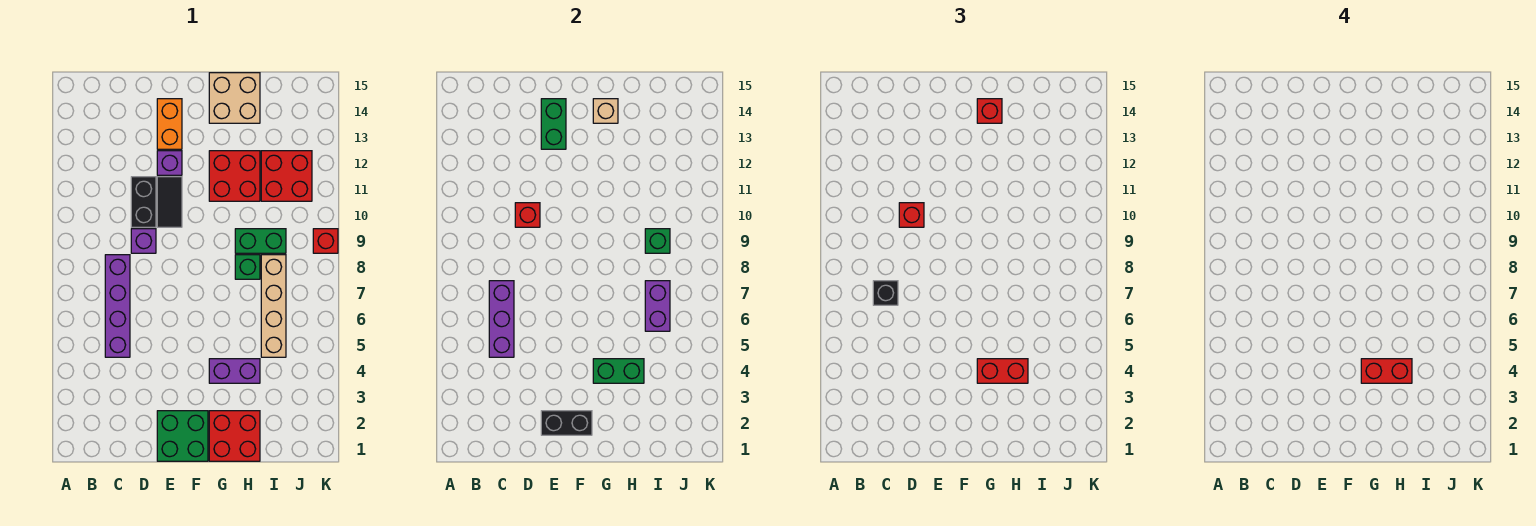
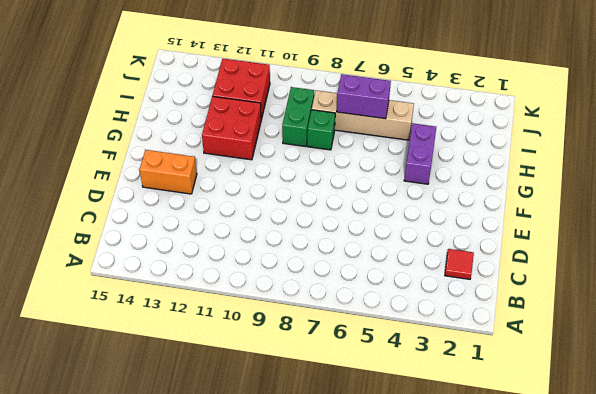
red tile C2 level 1 -> none
none -> purple brick C5:C8 level 1
none -> purple brick D9 level 1
none -> black brick D10:D11 level 1

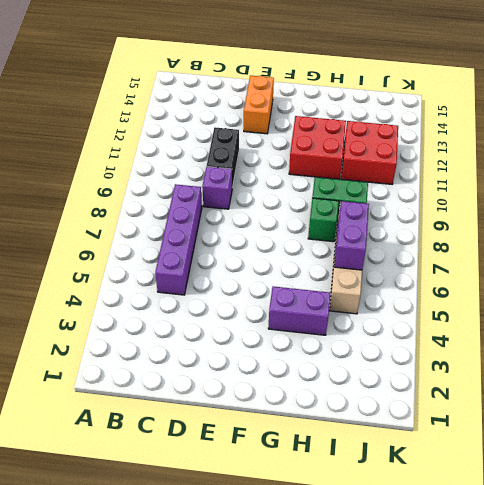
none -> green brick E1:F2 level 1
none -> black tile E10:E11 level 1
none -> purple brick E12 level 1

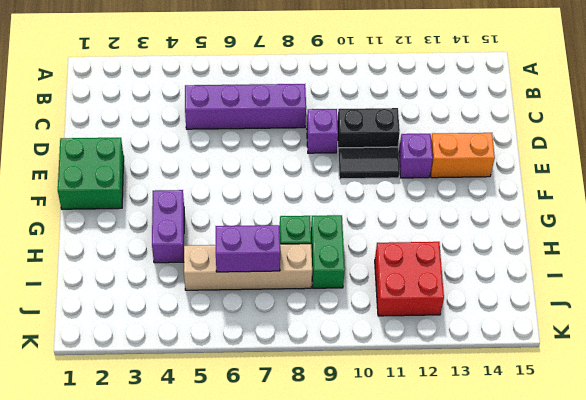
none -> red brick G1:H2 level 1
none -> red brick G11:H12 level 1
none -> tan brick G14:H15 level 1

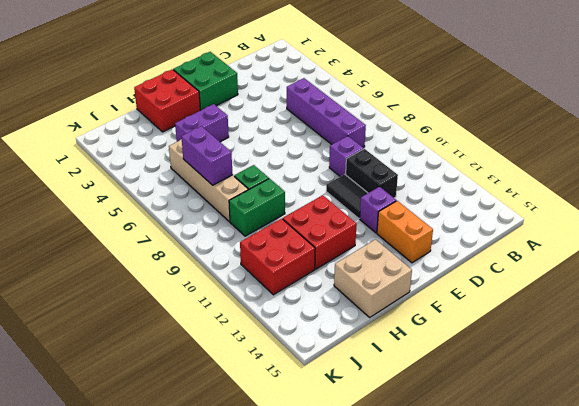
none -> red brick K9 level 1
none -> purple brick C5:C7 level 2
none -> red brick D10 level 2

